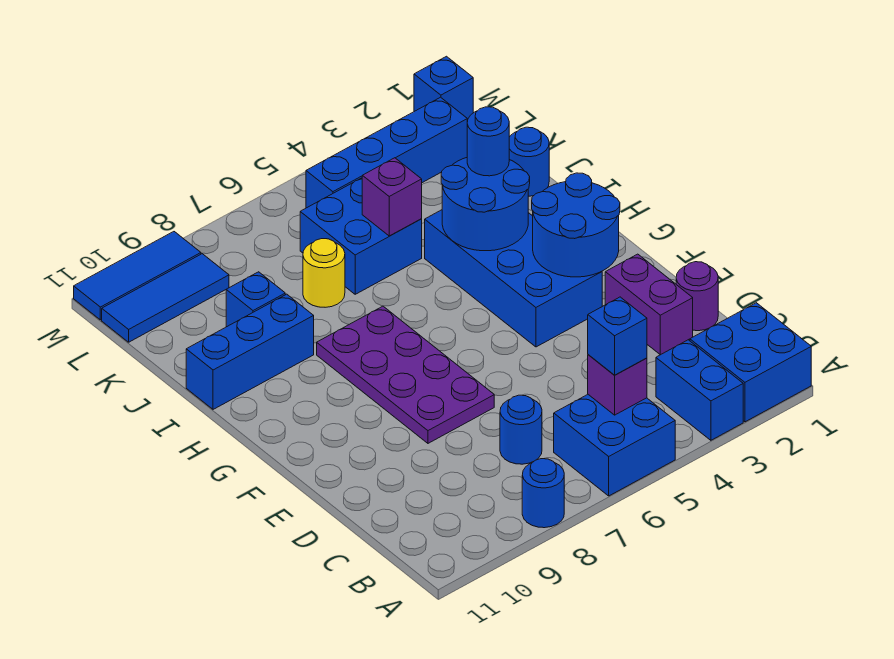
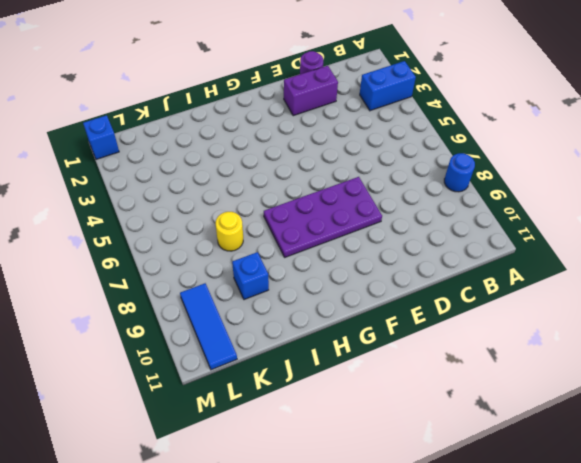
none -> blue brick A1:B2 level 1
none -> blue brick A5:B6 level 1
none -> blue round brick C7 level 1

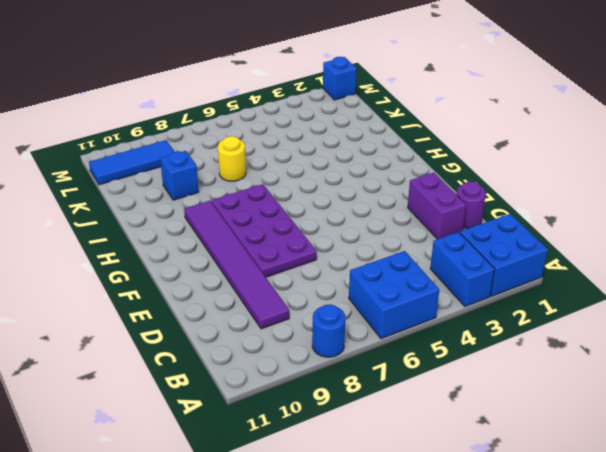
purple tile C9:H9 level 1 -> none
none -> blue round brick C7 level 1
none -> blue brick F3:I4 level 1
none -> blue brick I9:I11 level 1

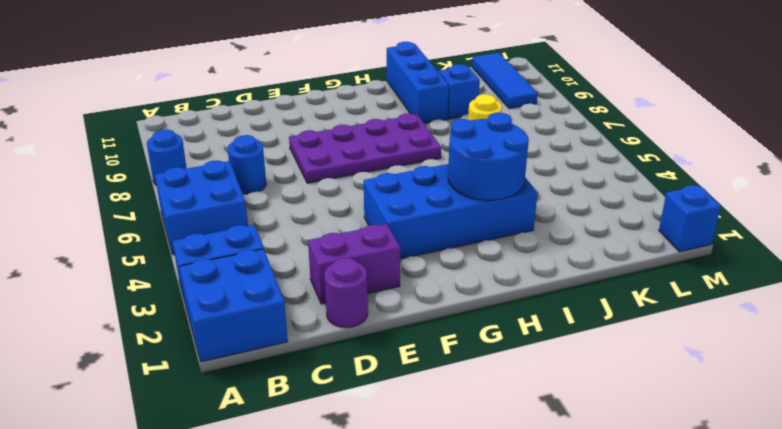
none -> blue round brick J1 level 1
none -> blue brick J5:K6 level 1
none -> blue brick L2:L5 level 1

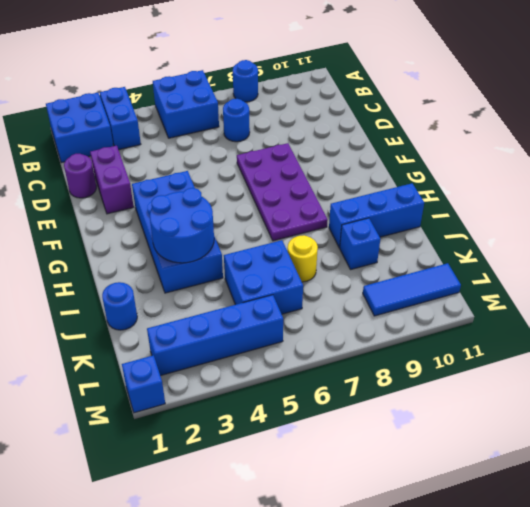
none -> blue tile M9:M11 level 1
none -> purple brick B5 level 2
none -> blue round brick F2:G3 level 2

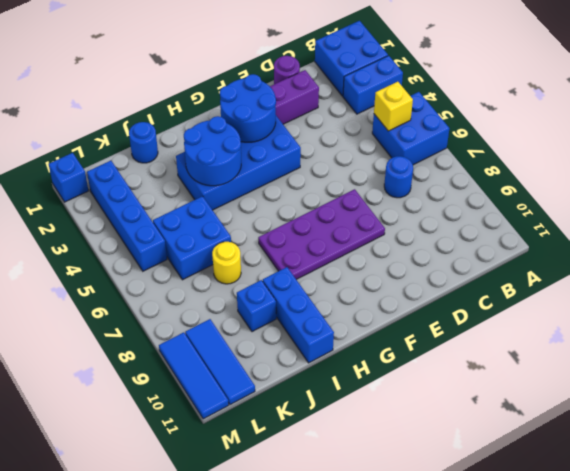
yellow brick B5 level 2 -> purple brick B5 level 2
none -> blue round brick A8 level 1
none -> purple brick J5 level 2
none -> blue brick B5 level 3

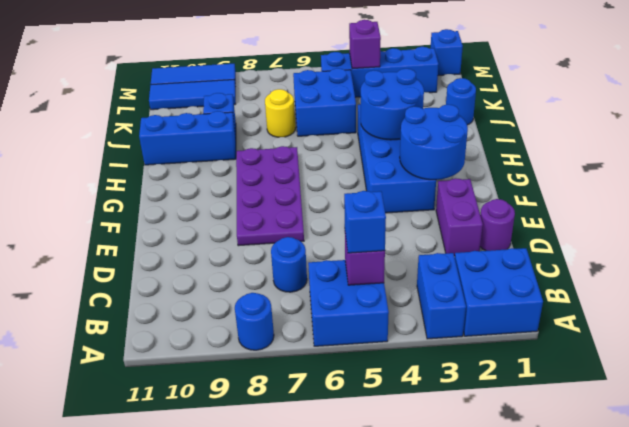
purple brick L4 level 2 -> purple brick J5 level 2
none -> blue round brick I3 level 3

